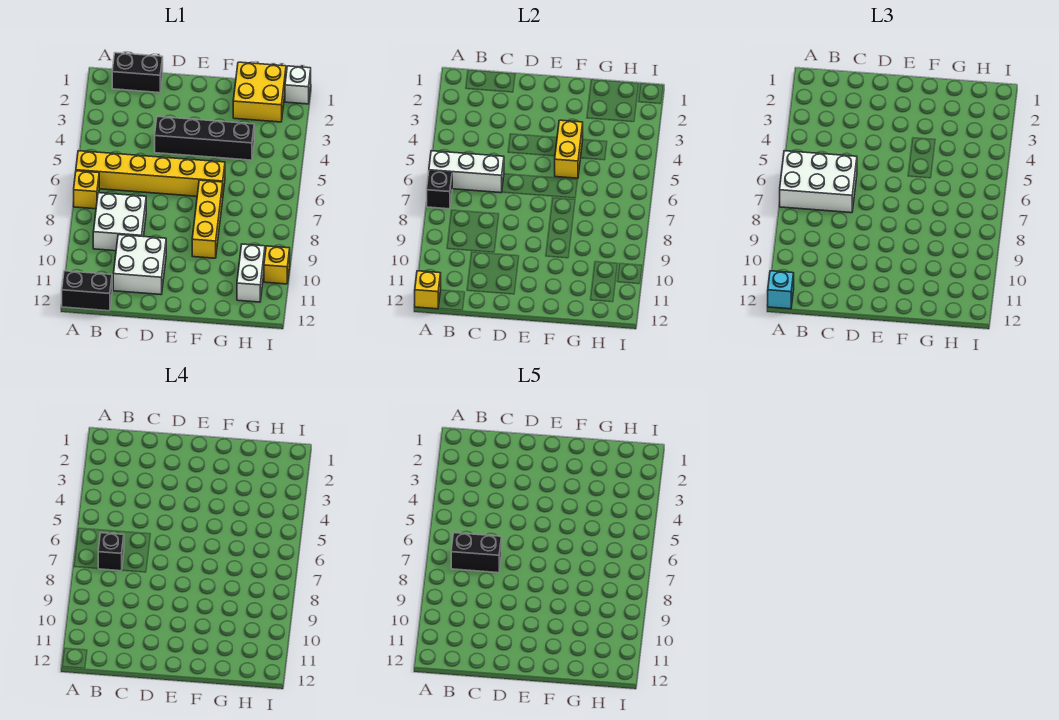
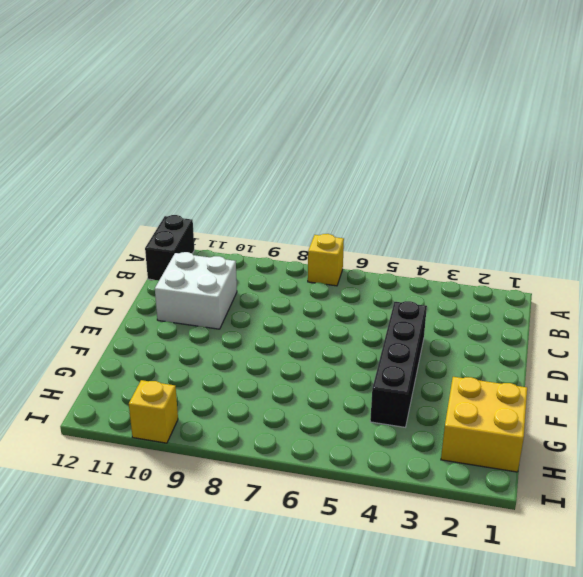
none -> yellow brick A6:F6 level 1
none -> black brick B1:C1 level 1
none -> white brick B8:C9 level 1

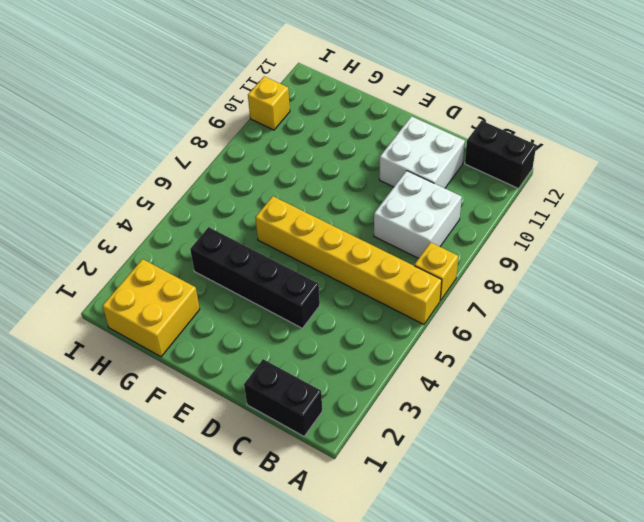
none -> yellow brick F7:F9 level 1
none -> white brick H10:H11 level 1
none -> white brick I1 level 1

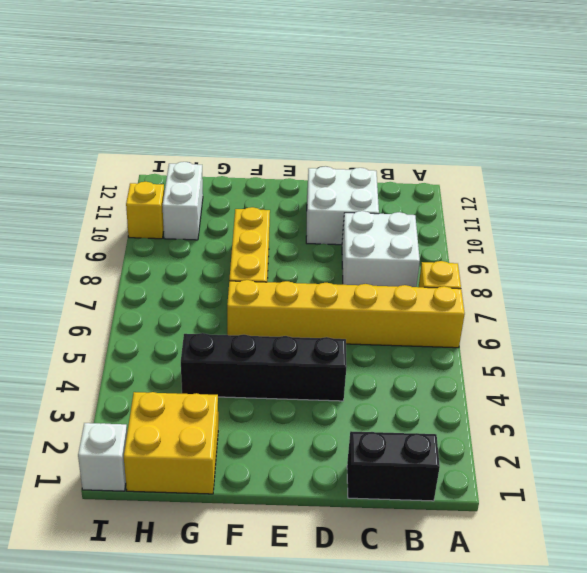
none -> black brick A12:B12 level 1
none -> white brick A6:C6 level 2
none -> black brick A7 level 2

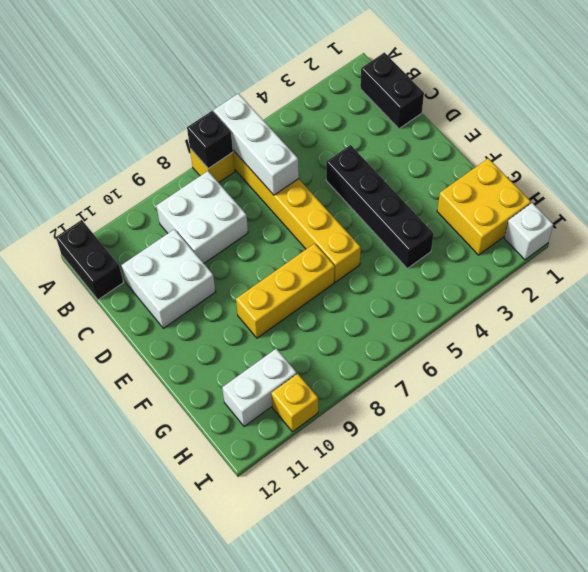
none -> yellow brick A12 level 2
none -> yellow brick F4:F5 level 2
none -> white brick A6:C7 level 3

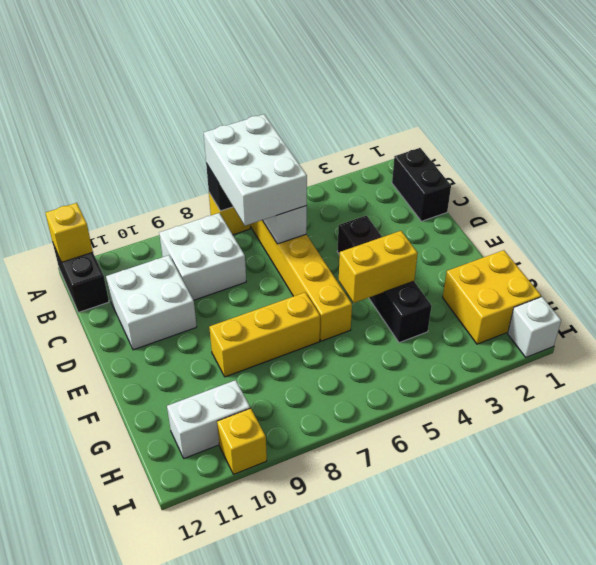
none -> cyan brick A12 level 3
none -> black brick B7 level 4
none -> black brick B7:C7 level 5

